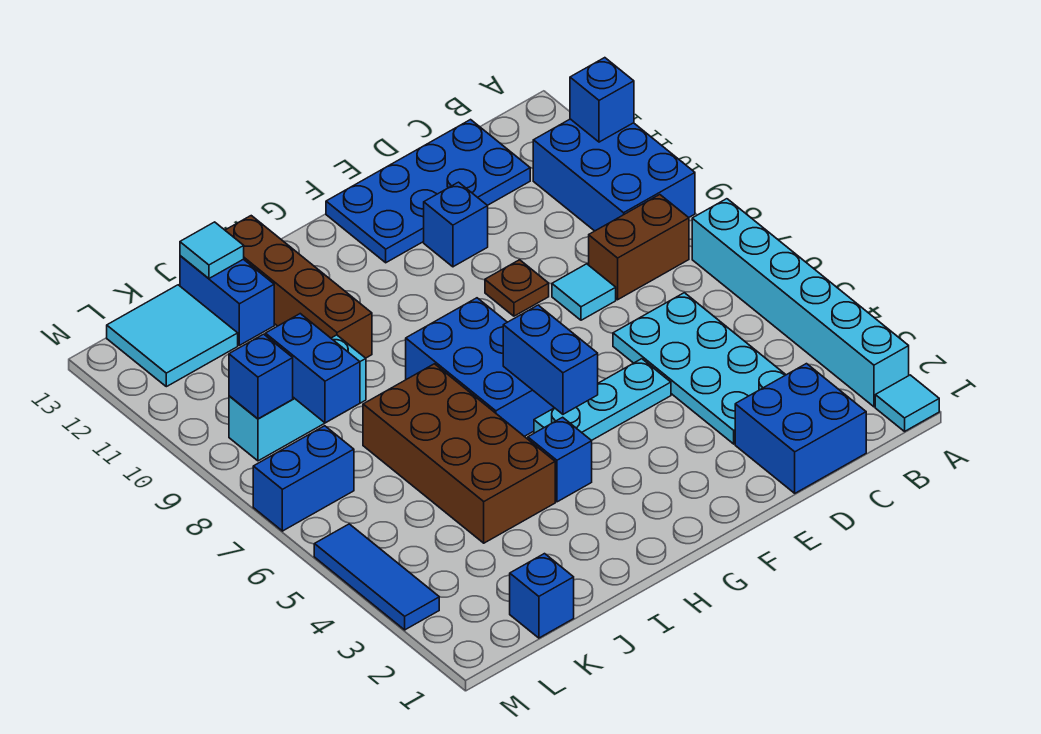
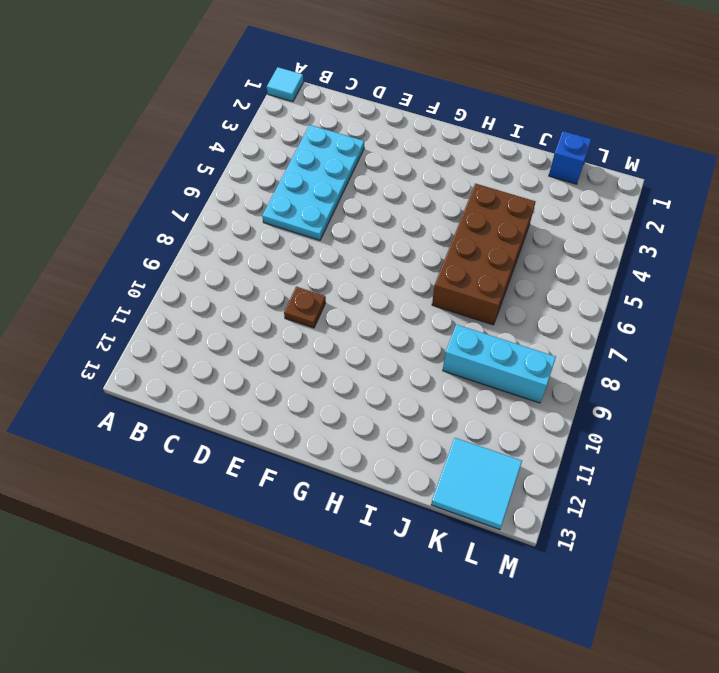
none -> cyan brick A2:A7 level 1
none -> blue brick A9:B11 level 1
none -> brown brick B8:C8 level 1

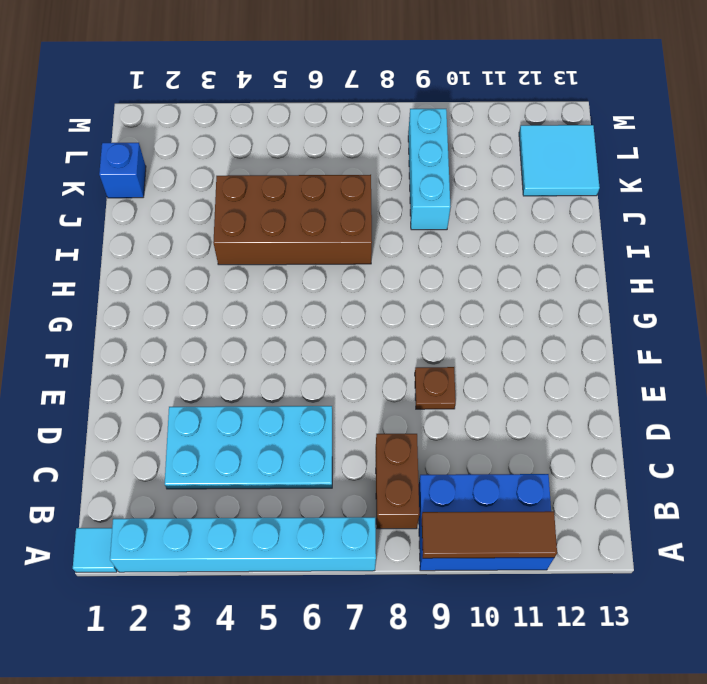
brown tile A9:A11 level 2 -> blue brick A11 level 2
none -> blue brick C1:D2 level 1
none -> blue plate C12:F13 level 1
none -> cyan tile D8 level 1

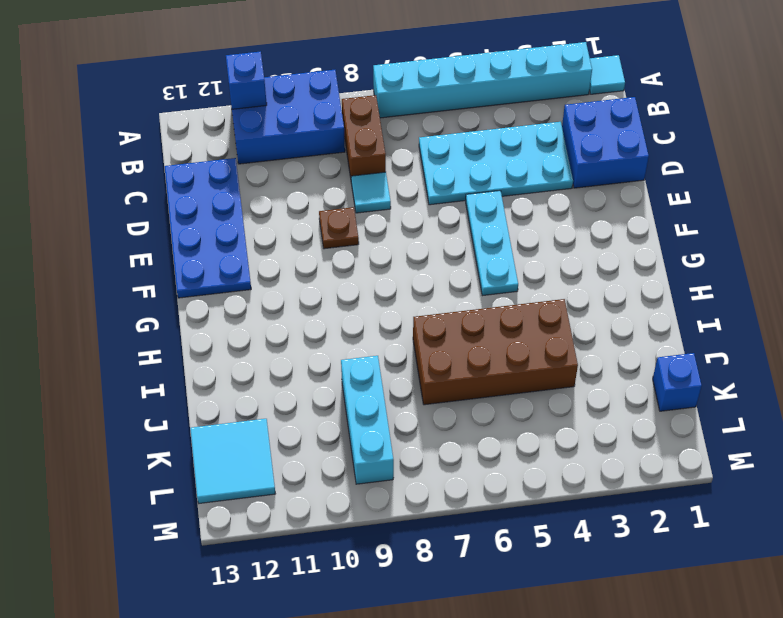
none -> blue brick E11 level 1
none -> blue brick G6:H8 level 1
none -> blue brick H4 level 1

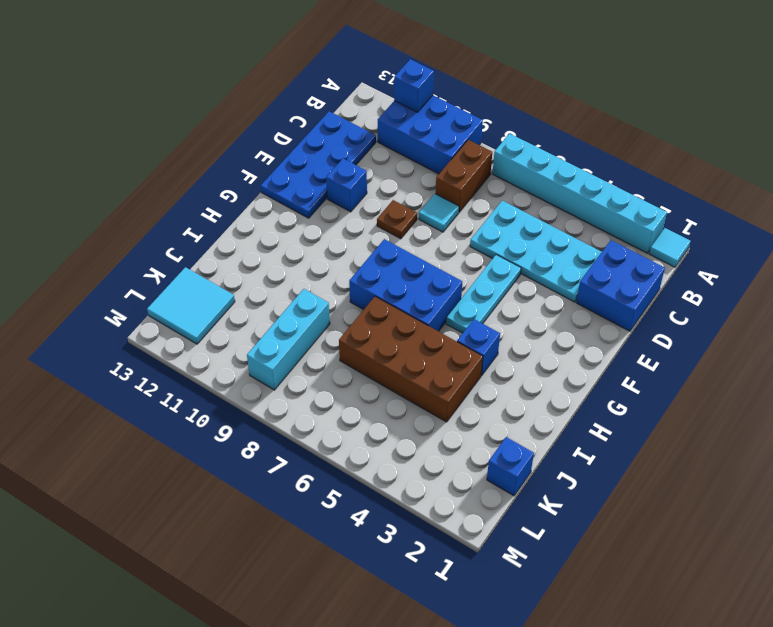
none -> brown brick I10:I13 level 1
none -> blue brick J12:J13 level 1
none -> blue brick L7:M7 level 1

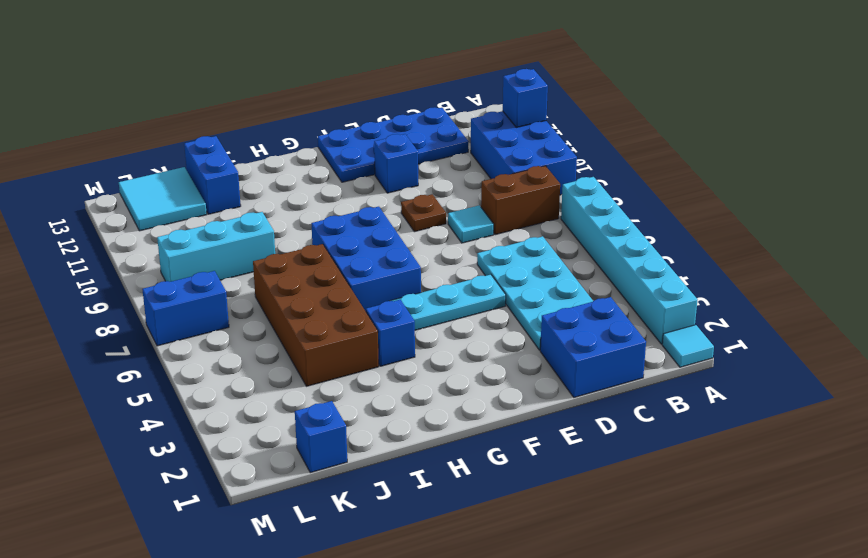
none -> brown brick I10:I13 level 1
none -> blue tile M3:M5 level 1
none -> blue brick G5:G6 level 2

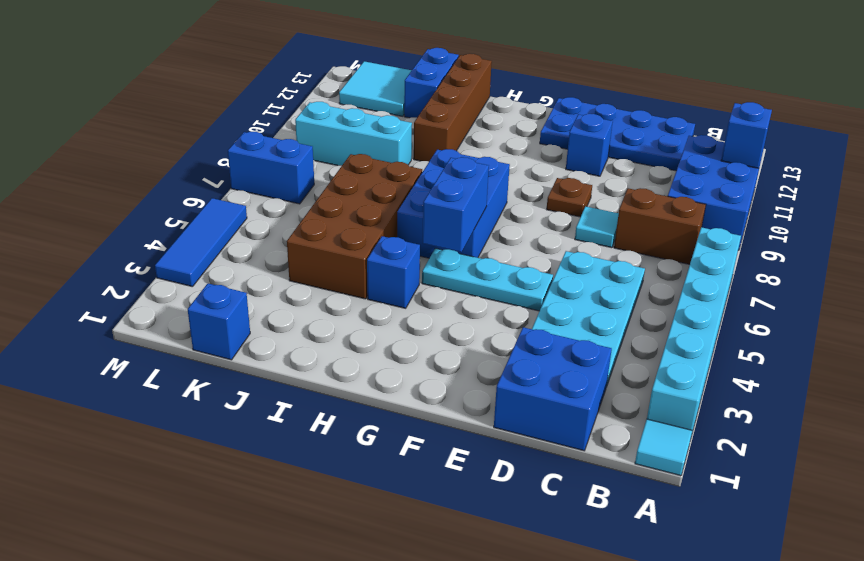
none -> cyan tile J13 level 2
none -> blue brick K8:K9 level 2
none -> blue brick L9 level 2

